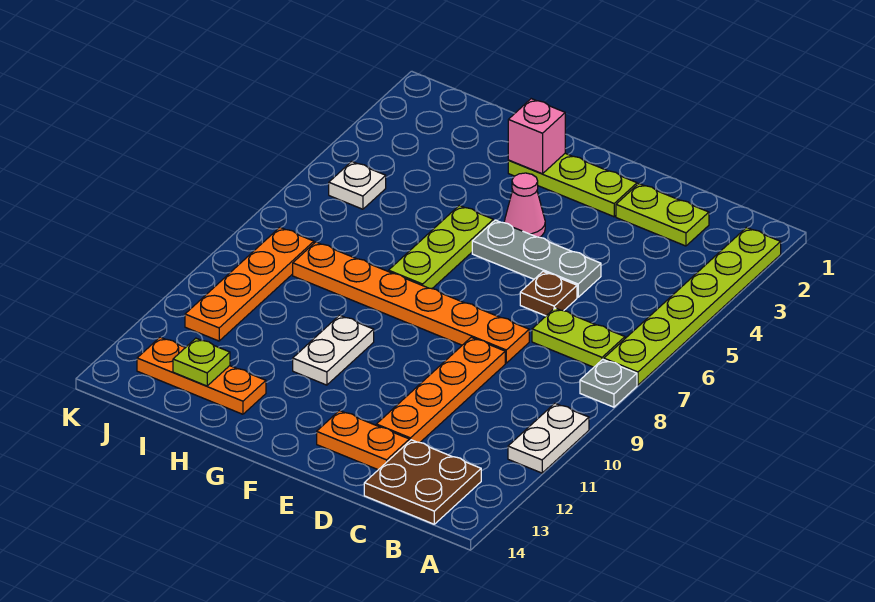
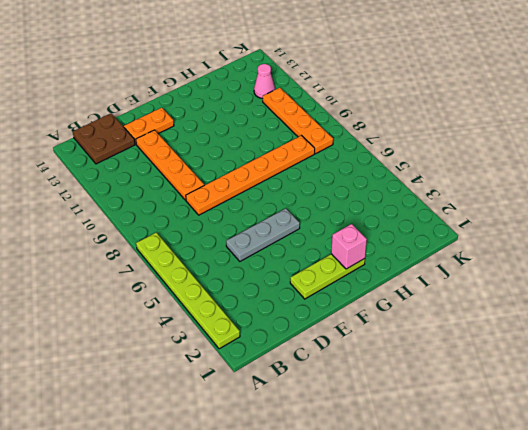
pink cone J12 level 1 -> pink cone F4 level 1
none -> grey plate A8 level 1
none -> white plate A10:A11 level 1
none -> lime plate B7:C7 level 1

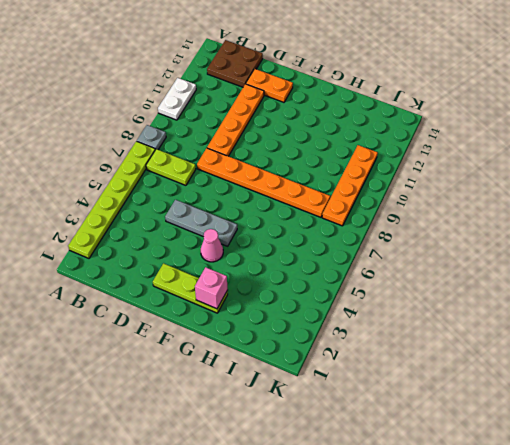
none -> lime plate C2:D2 level 1
none -> brown plate D6 level 1
none -> lime plate G5:G7 level 1

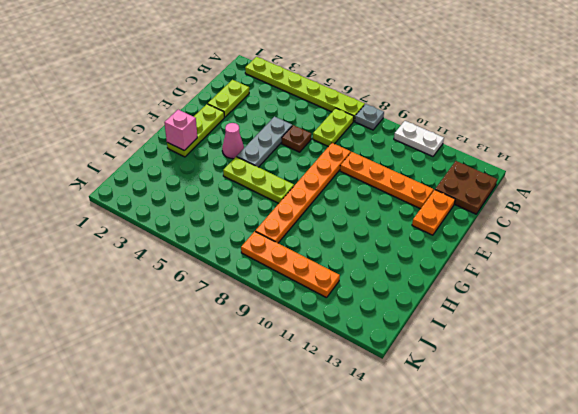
none -> white plate G10:G11 level 1
none -> orange plate H13:J13 level 1
none -> white plate J5 level 1

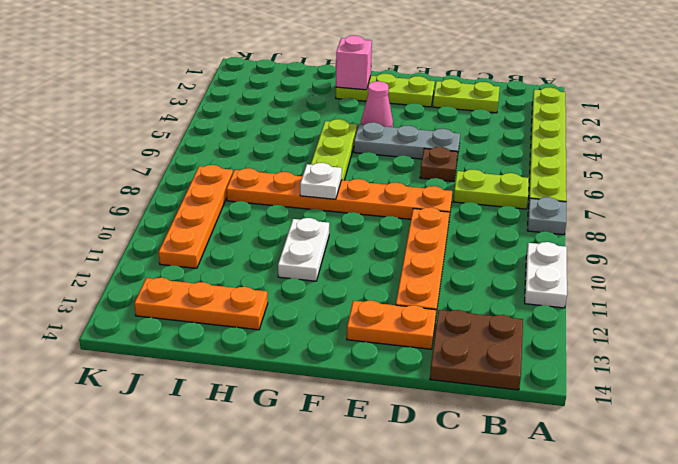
white plate G8 level 2 -> white plate J5 level 1
none -> lime plate I13 level 2

